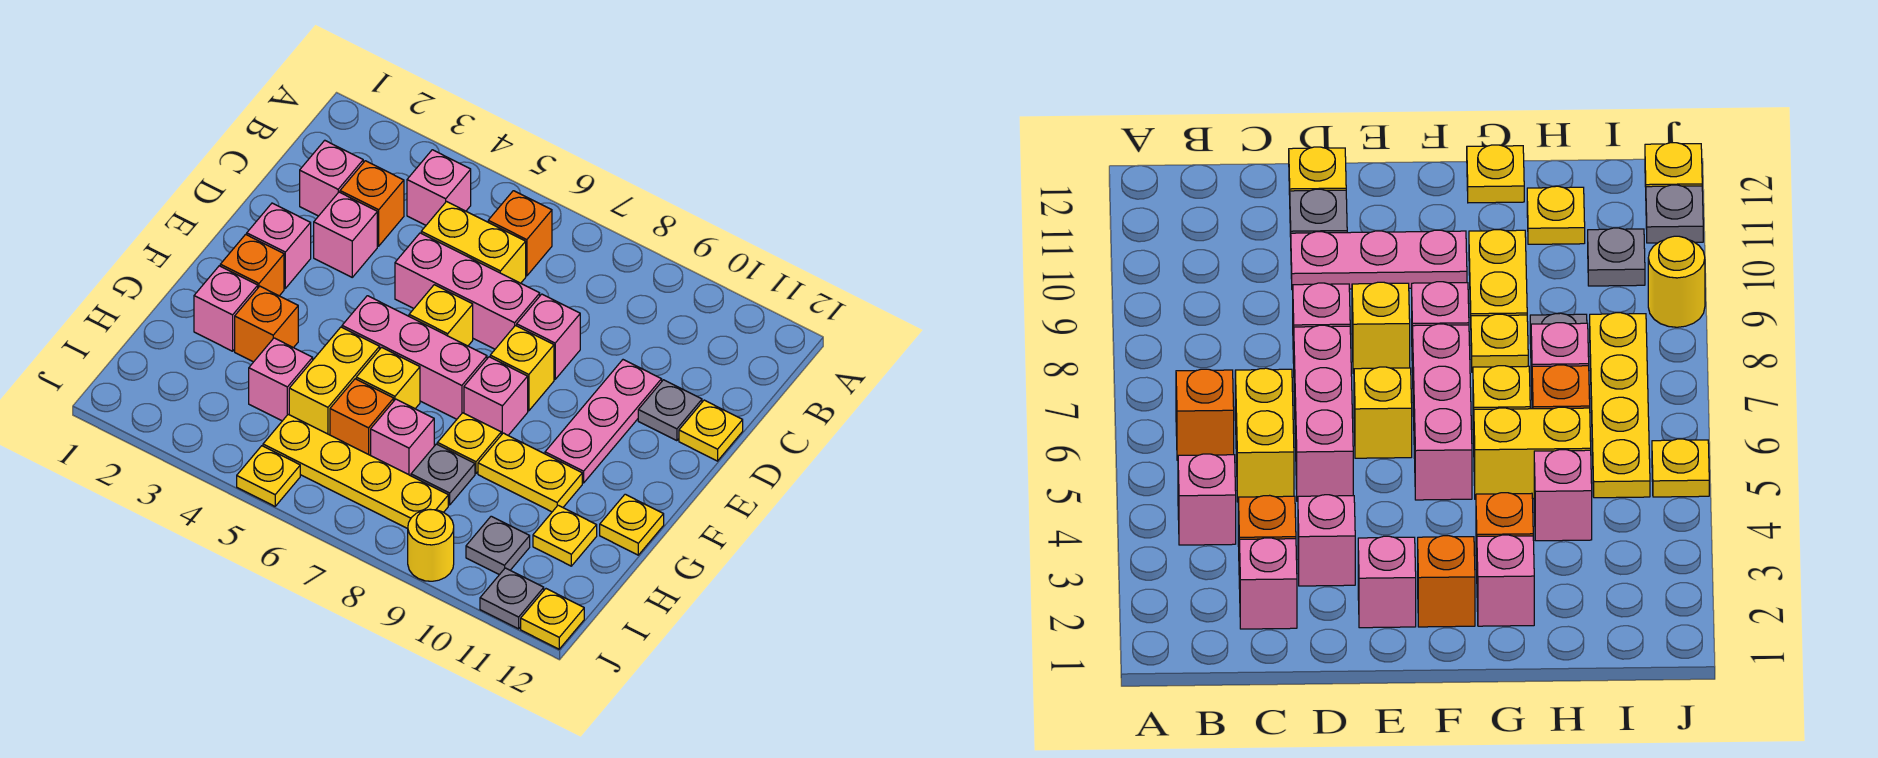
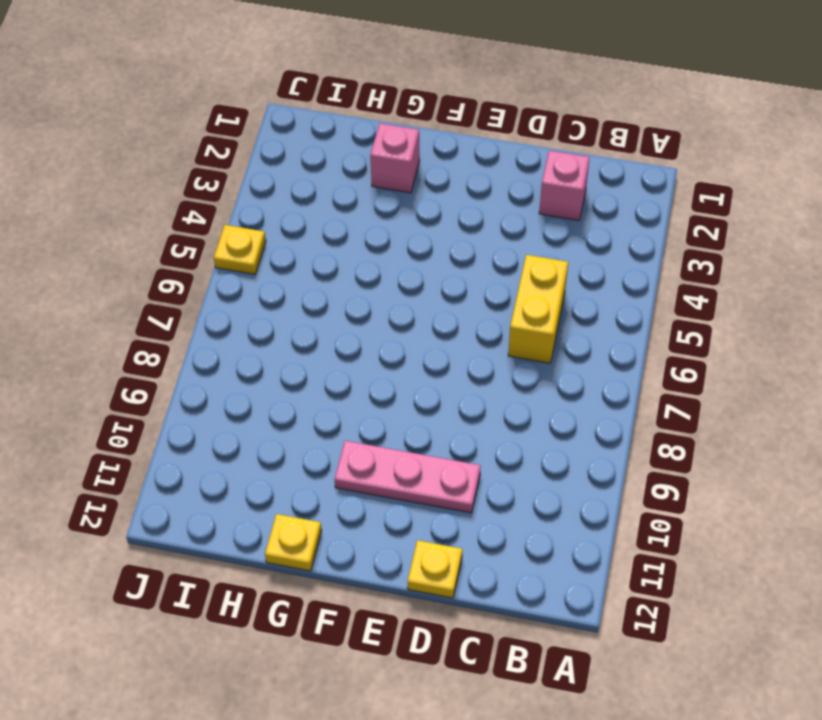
none -> pink brick B4 level 1
none -> orange brick B6 level 1
none -> orange brick C3 level 1
none -> pink brick D3 level 1

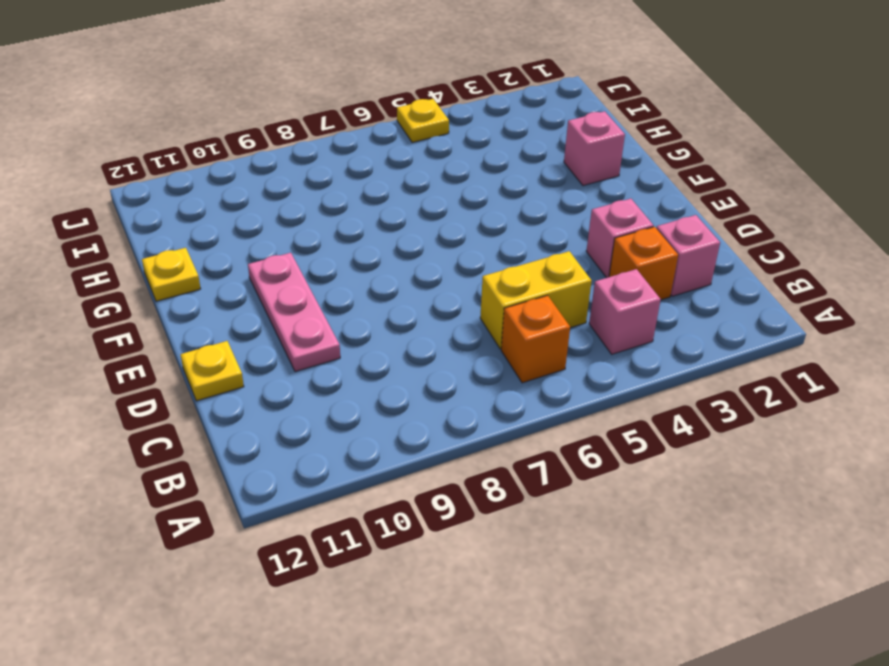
none -> pink brick D5:D7 level 1
none -> pink brick D8 level 1
none -> grey plate D11 level 1
none -> pink brick E2 level 1

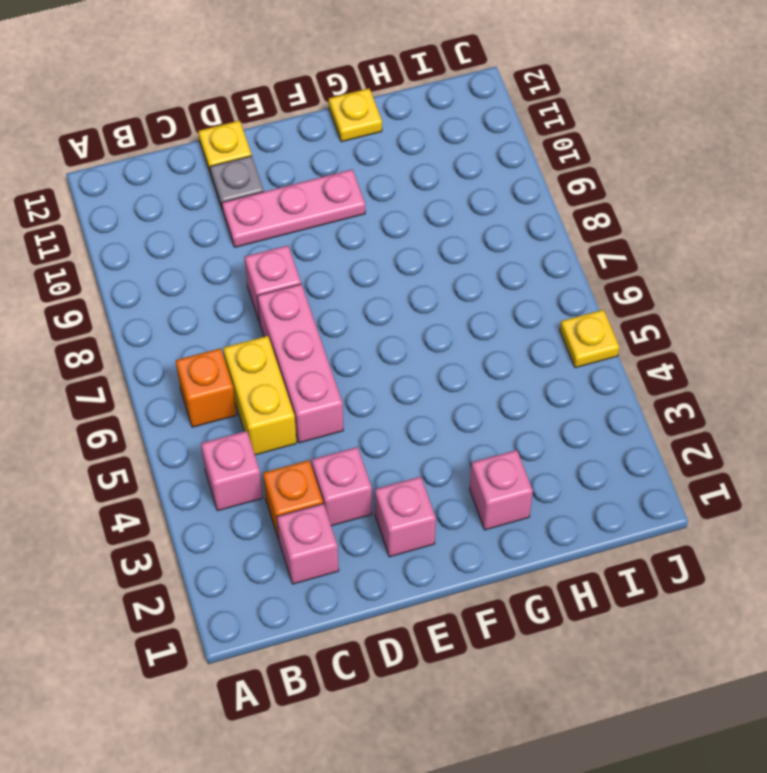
none -> yellow brick E6 level 1
none -> yellow brick E8 level 1
none -> orange brick F2 level 1
none -> pink brick F5:F7 level 1

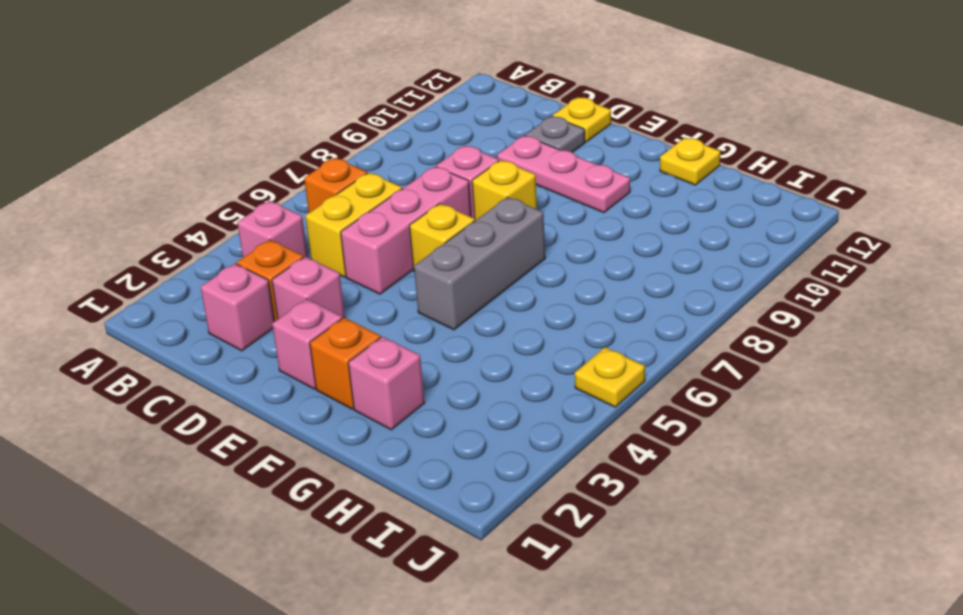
grey brick F5:F7 level 1 -> pink brick F5:F7 level 1
none -> pink brick F8 level 1
none -> orange brick G3 level 1
none -> yellow brick G5:H5 level 1
none -> yellow brick G6 level 1

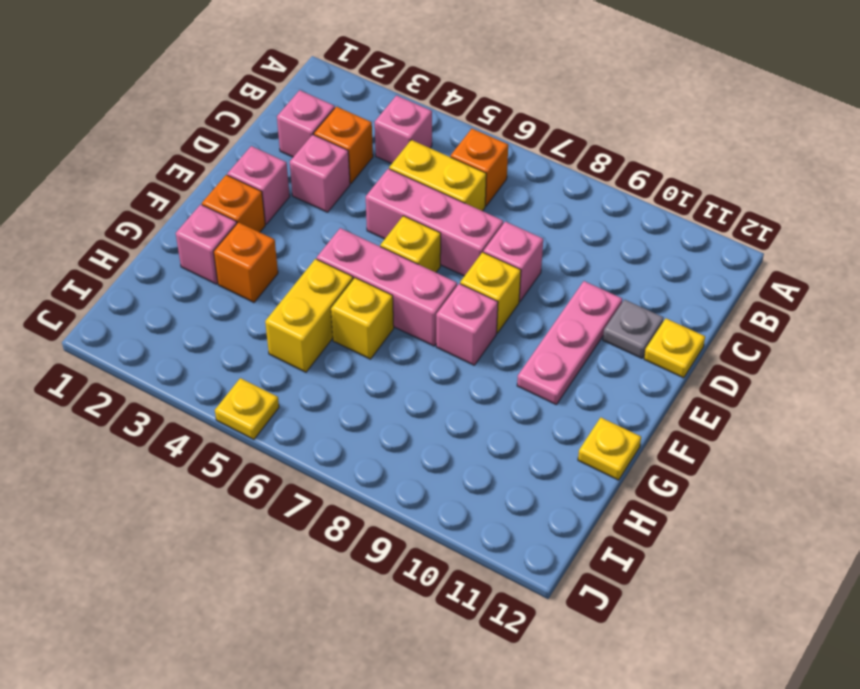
none -> yellow plate G8 level 1
none -> yellow plate G9:G10 level 1
none -> pink brick H4 level 1
none -> orange brick H6 level 1

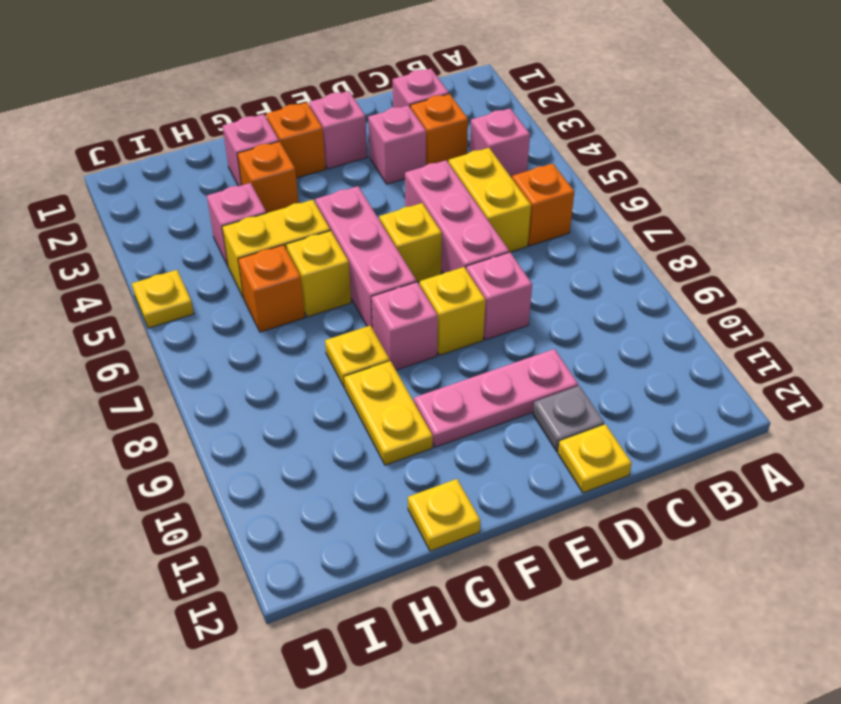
none -> pink brick H7 level 1
none -> grey plate H8 level 1
none -> yellow plate H11 level 1
none -> yellow plate I5:I8 level 1

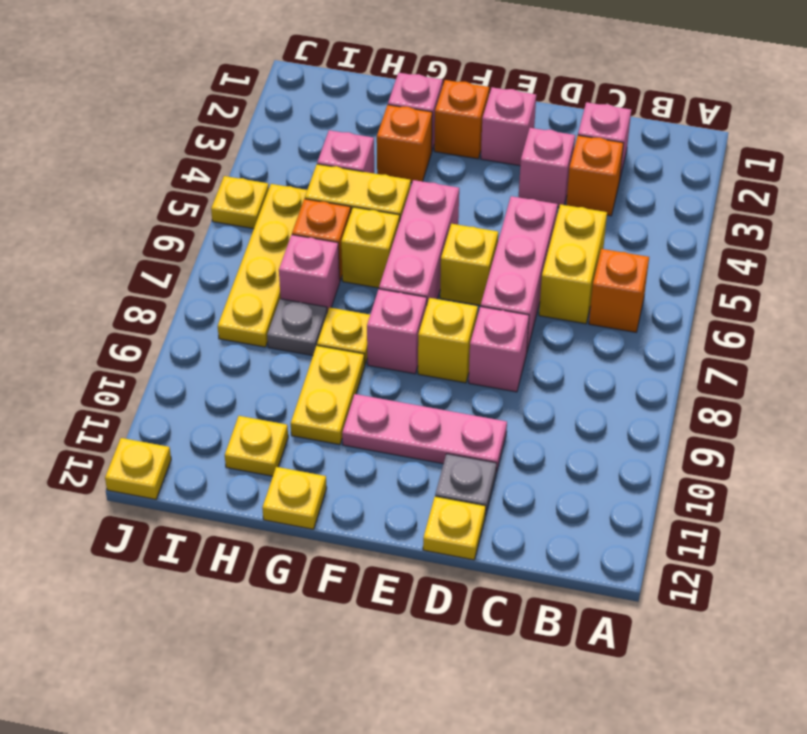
none -> pink brick B4 level 1
none -> grey plate I10 level 1
none -> yellow round brick J9 level 1
none -> grey plate J11 level 1

